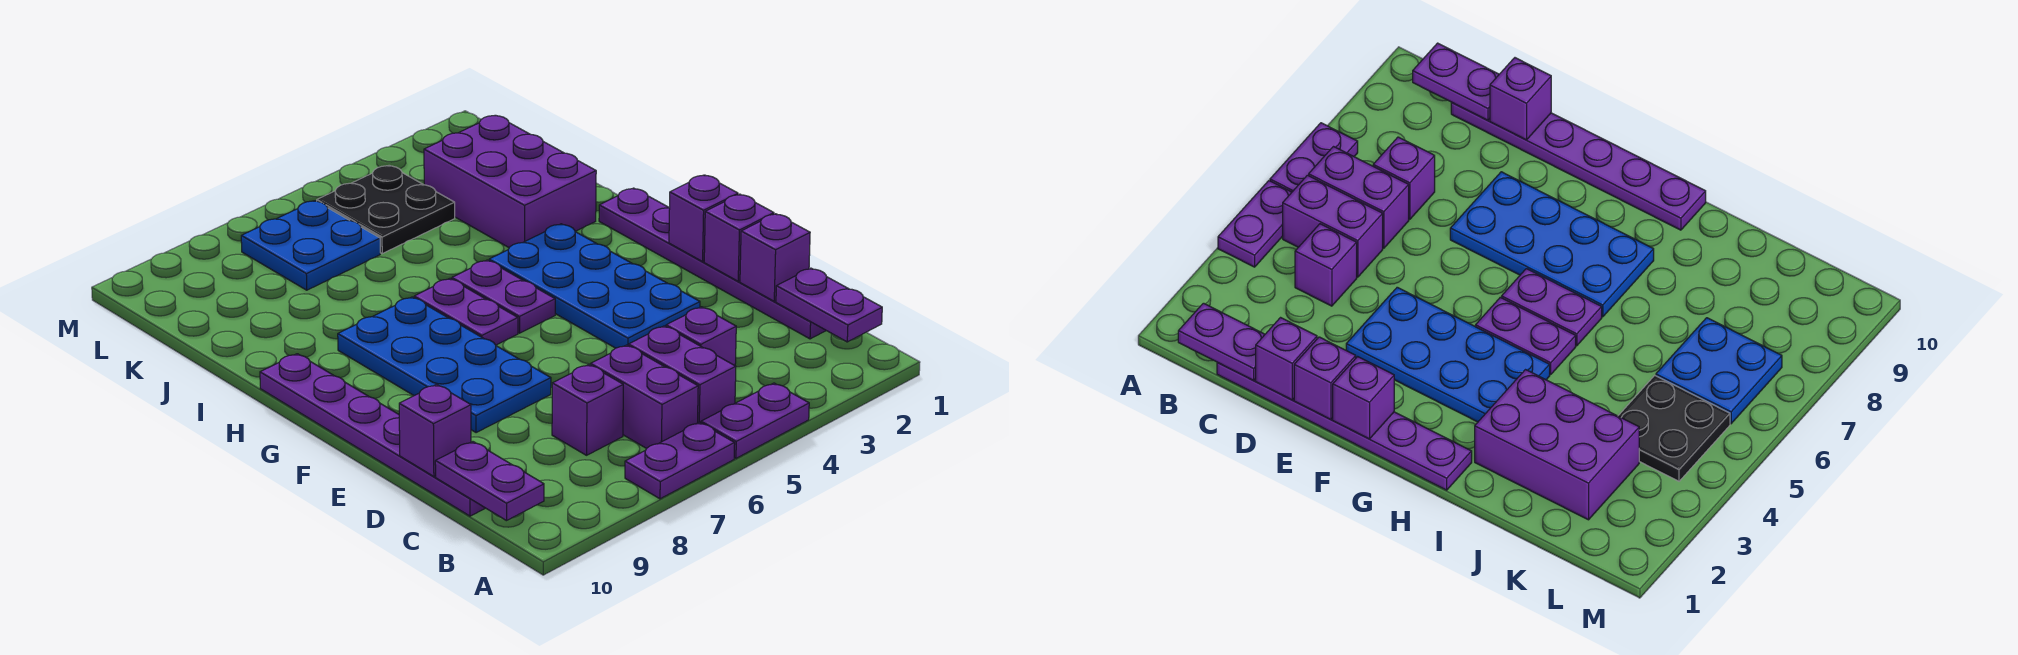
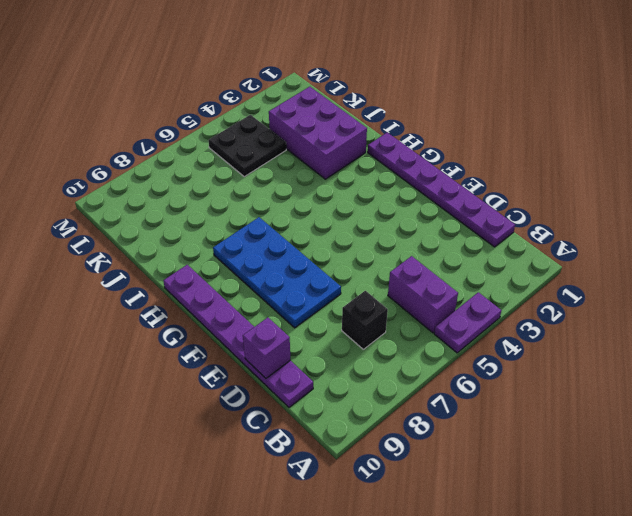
black brick C7 level 1 -> purple brick C7 level 1
none -> purple plate A6:A7 level 1
none -> purple brick B6:C6 level 1
none -> purple brick C4 level 1

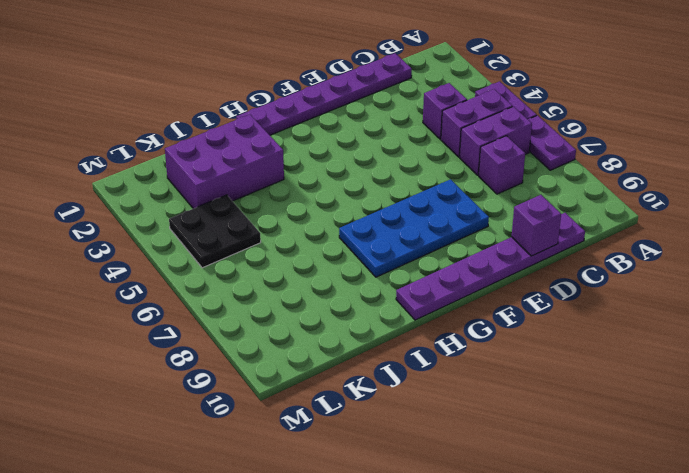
none -> blue plate E3:H4 level 1
none -> purple plate G5:H5 level 1
none -> purple plate G6:H6 level 1

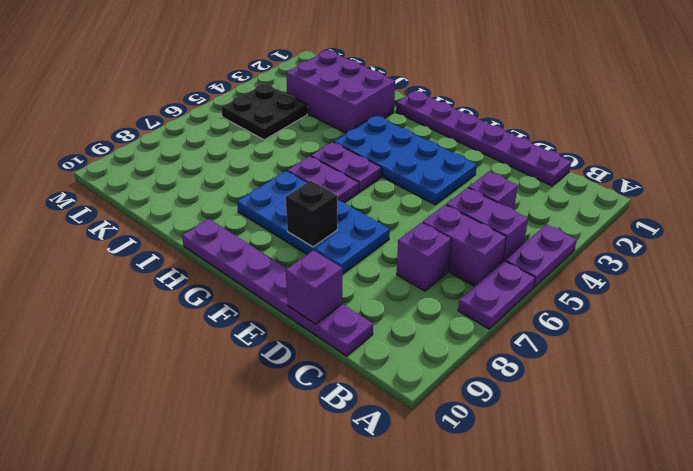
black brick F8 level 2 -> none
none -> blue plate K6:L7 level 1
none -> purple plate B1:C1 level 2
none -> purple plate B10:C10 level 2

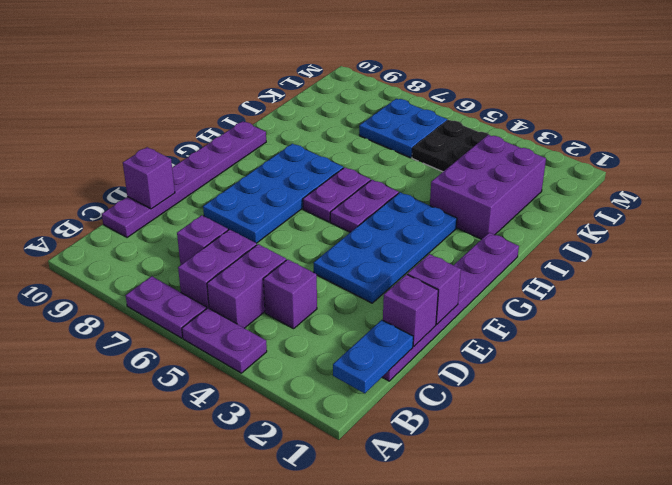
blue plate B1:C1 level 2 -> purple plate B1:C1 level 2
none -> purple plate B10:C10 level 2
none -> purple brick F1 level 2

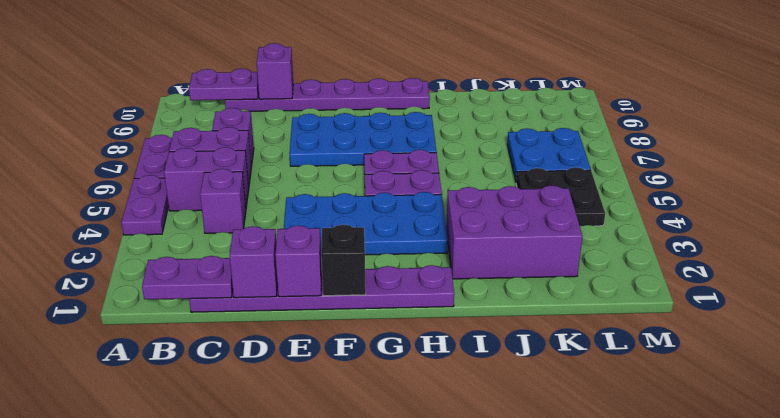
black brick F1 level 2 -> purple brick F1 level 2

